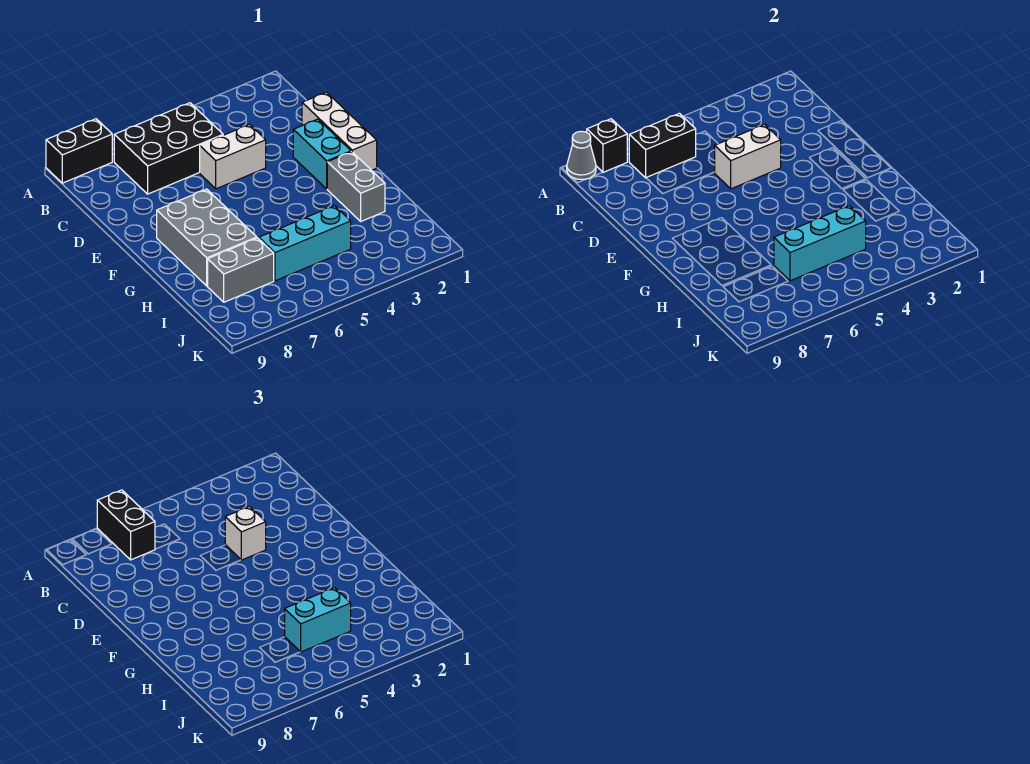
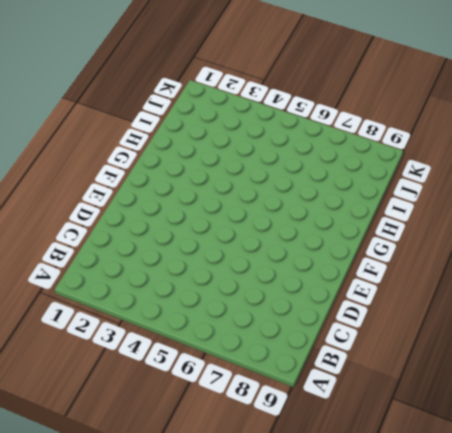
none -> black brick A8:A9 level 1
none -> black brick B5:C7 level 1
none -> white brick D1:F1 level 1

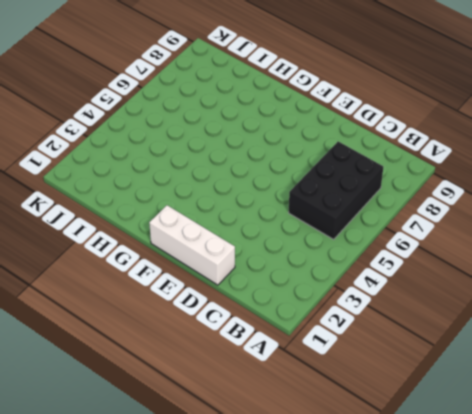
none -> black brick A8:A9 level 1
none -> white brick D4:D5 level 1
none -> cyan brick E2:F2 level 1

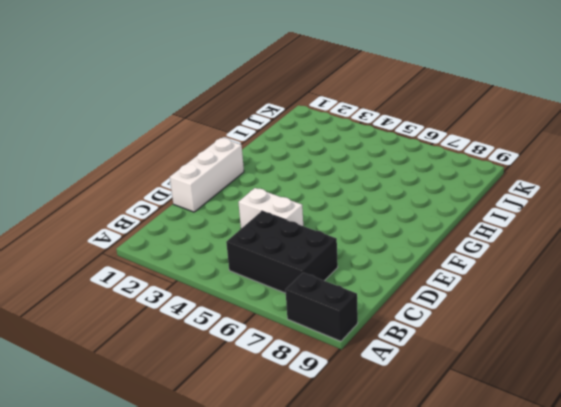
none -> cyan brick E2:F2 level 1
none -> grey brick F7:H8 level 1
none -> grey brick G2:H2 level 1

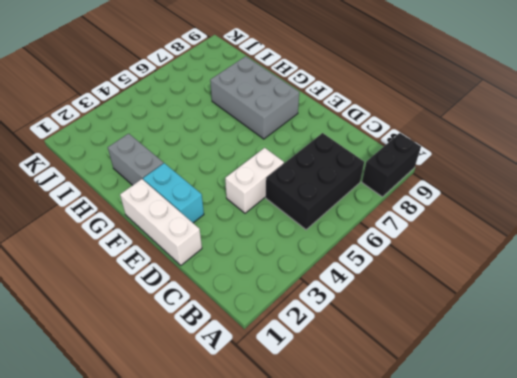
none -> cyan brick I4:I6 level 1
none -> grey brick I7:I8 level 1
none -> black brick A8 level 2

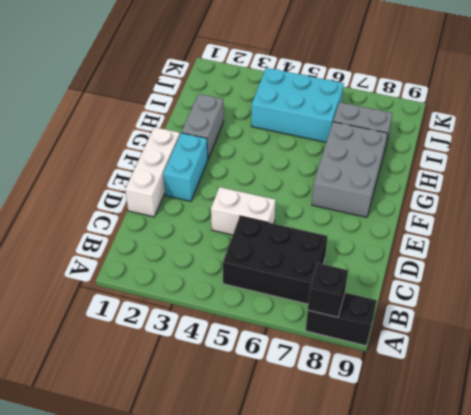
cyan brick I4:J6 level 1 -> cyan brick I4:I6 level 1
none -> grey cone A9 level 2
none -> black brick B6:B7 level 2
none -> white brick D4:D5 level 2

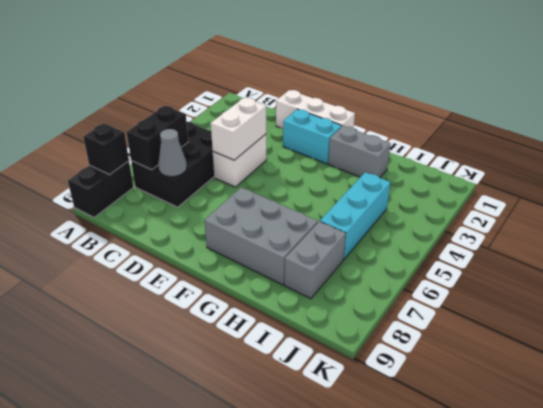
grey cone C7 level 2 -> grey cone A9 level 2
none -> cyan brick I4:I6 level 2
none -> black brick A7:B7 level 3
none -> white brick D4 level 3

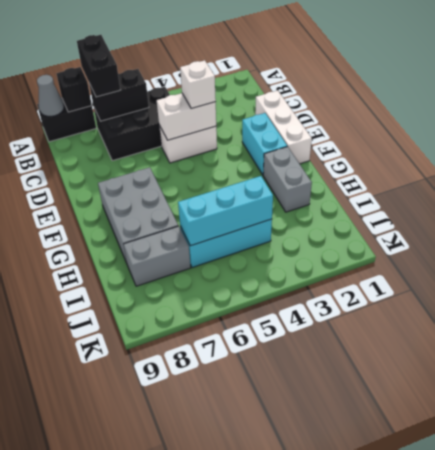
none -> cyan brick I4:I5 level 3

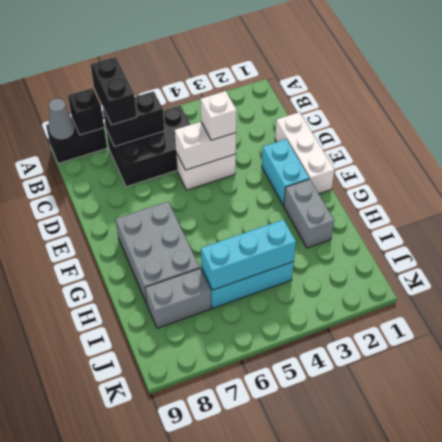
none -> cyan brick I4:I5 level 3

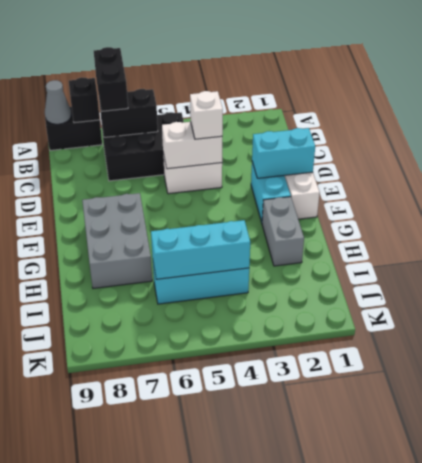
cyan brick E1:E2 level 2 -> cyan brick I4:I5 level 3
none -> grey brick I7:I8 level 1

